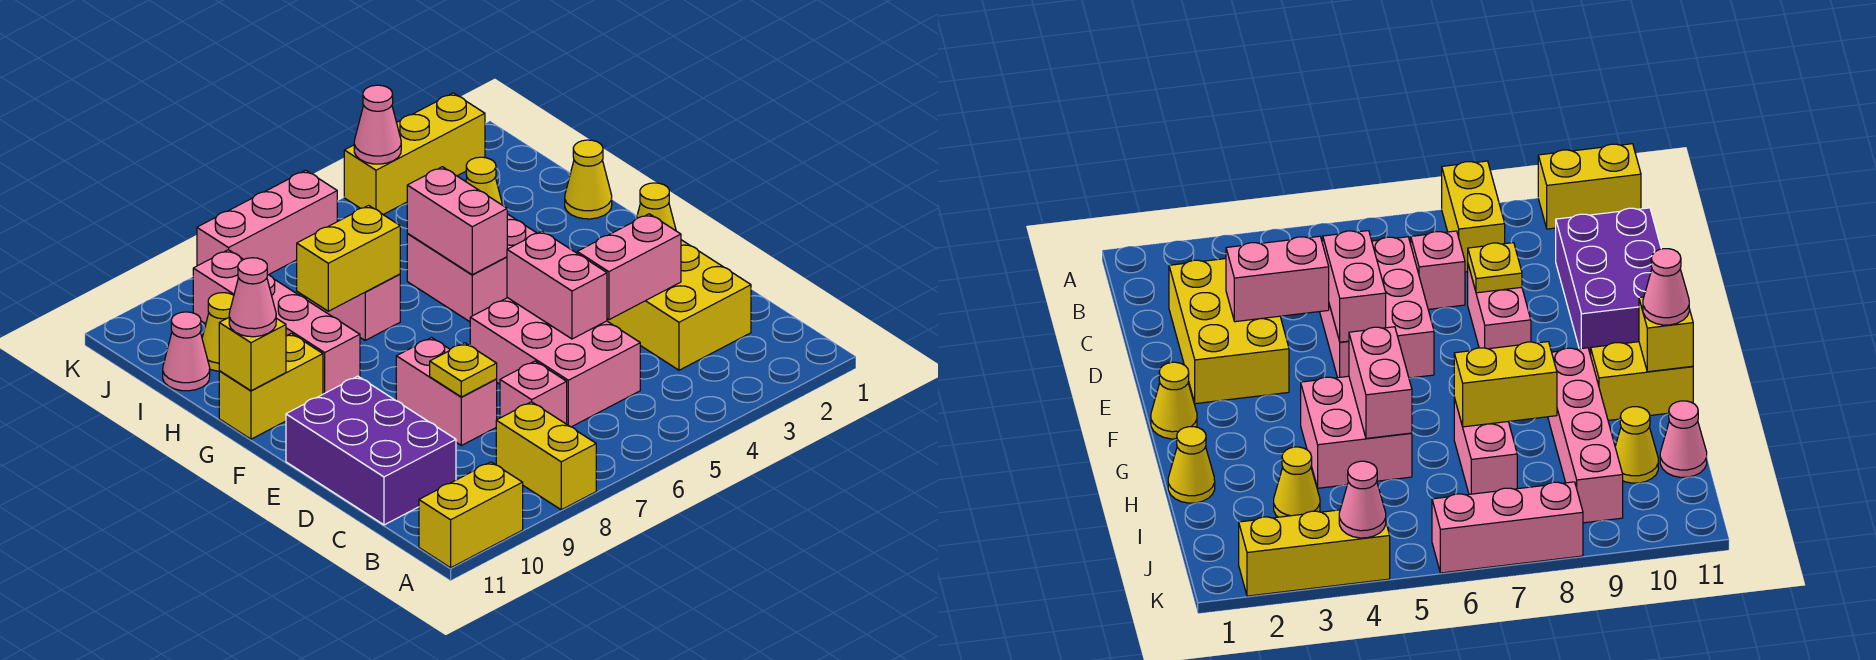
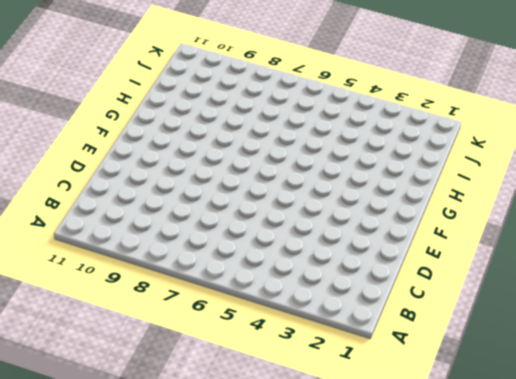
none -> yellow brick A8:B8 level 1
none -> yellow brick A10:A11 level 1
none -> yellow brick C2:E3 level 1

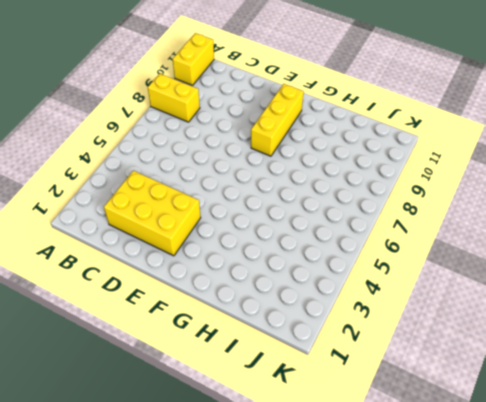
yellow brick F8:F10 level 1 -> yellow brick K2:K4 level 1
none -> pink brick C5:E6 level 1
none -> pink brick C7 level 1
none -> purple brick C10:E11 level 1

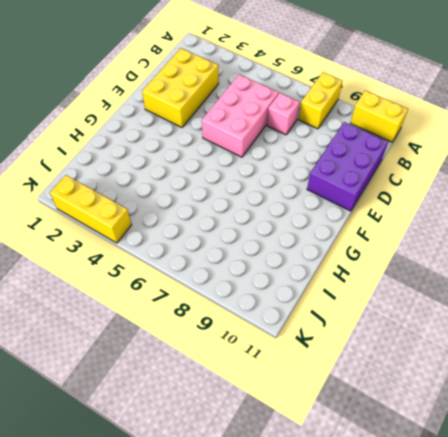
none -> pink brick D8:E8 level 1
none -> yellow cone F1 level 1
none -> pink brick G4:H5 level 1

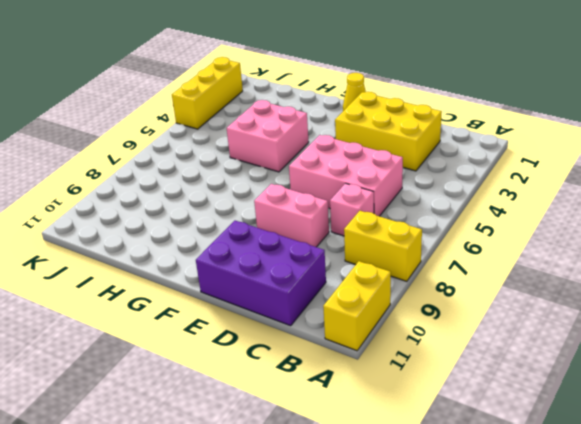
none -> pink brick G9:J9 level 1
none -> yellow brick G10:G11 level 1
none -> yellow cone H1 level 1

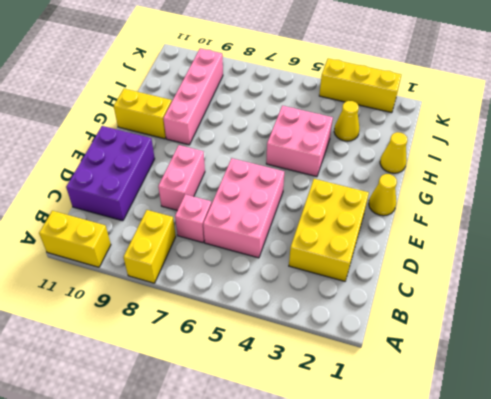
none -> pink brick H7:I7 level 1
none -> yellow cone I10 level 1
none -> pink cone I11 level 1

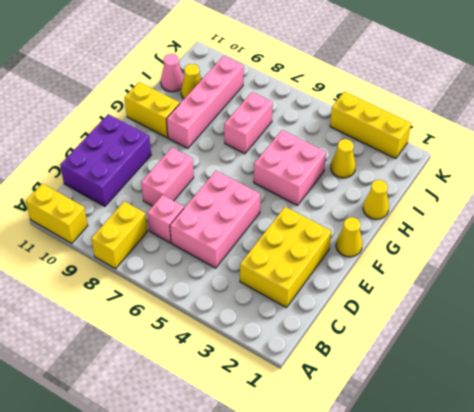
none -> pink brick K6:K8 level 1
none -> pink brick D3:D4 level 2
none -> pink brick D5:E5 level 2

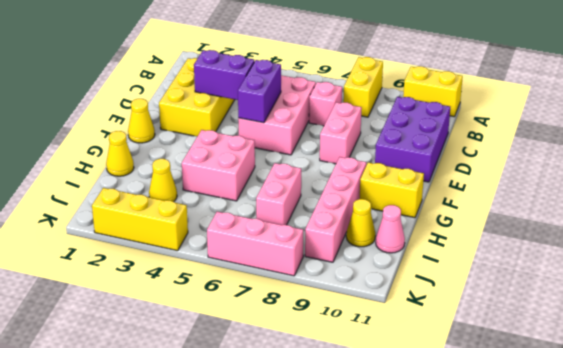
purple brick D3:D4 level 2 -> pink brick D3:D4 level 2
purple brick D5:E5 level 2 -> pink brick D5:E5 level 2
none -> yellow plate D8 level 2
none -> pink brick G5:H5 level 2
none -> yellow brick G11 level 2

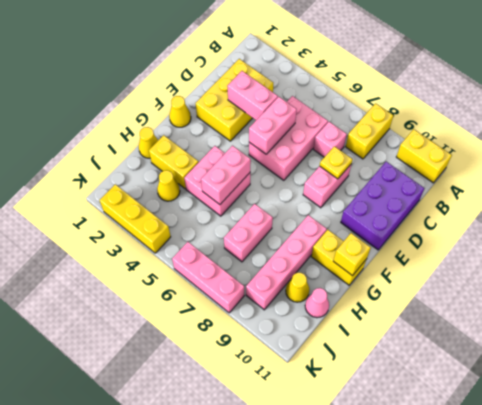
yellow brick H2:H3 level 1 -> yellow brick H7:H8 level 2
none -> pink cone K4 level 2
none -> pink cone G11 level 3

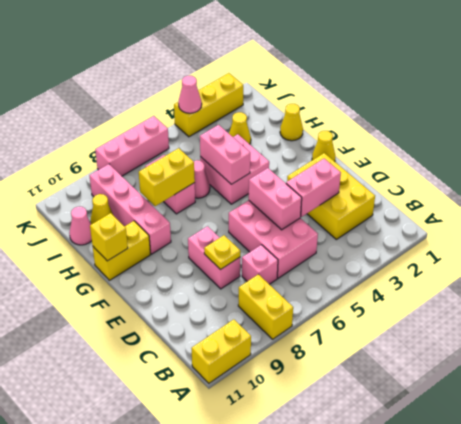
pink cone H6 level 1 -> pink cone G11 level 3
none -> purple brick C10:E11 level 1

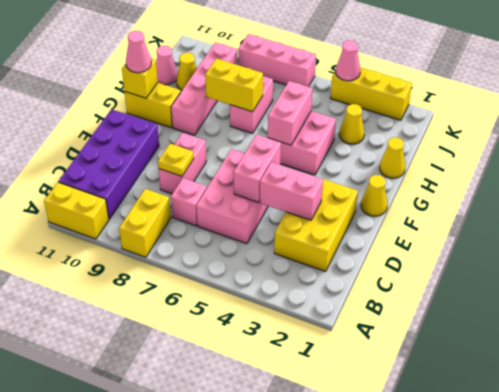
purple brick B10:E11 level 1 -> purple brick C10:E11 level 1

